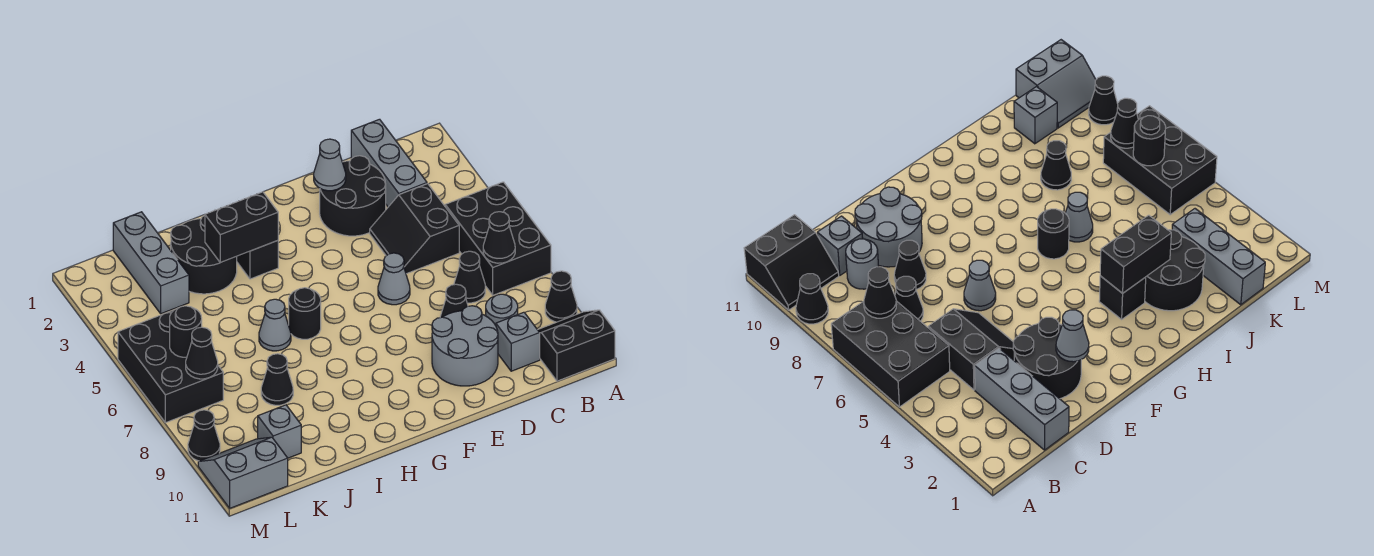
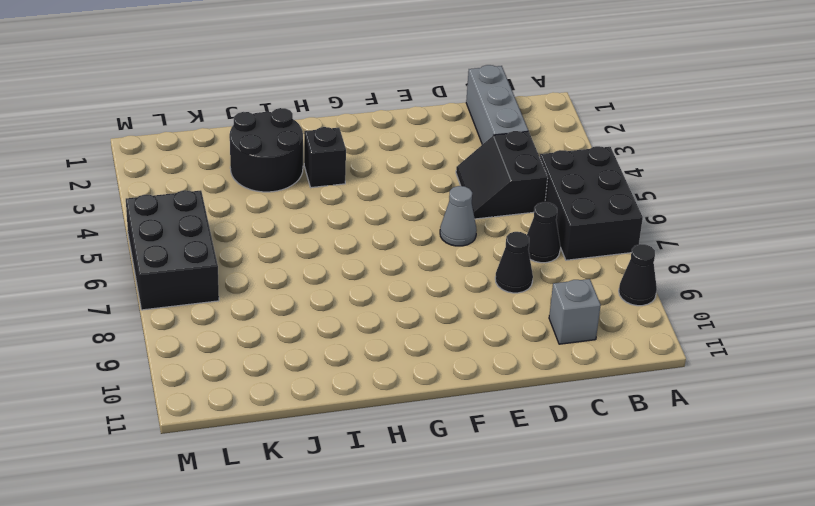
none -> black slope A10:B11 level 1 top 11
none -> grey round brick C9 level 1
none -> black round brick D2:E3 level 1

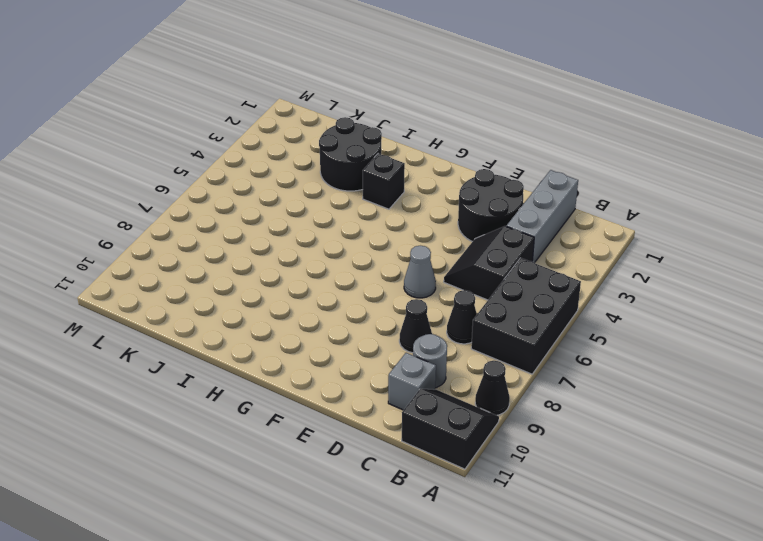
none -> grey round brick D9:E10 level 1
none -> black round brick H6 level 1
none -> grey cone I6 level 1

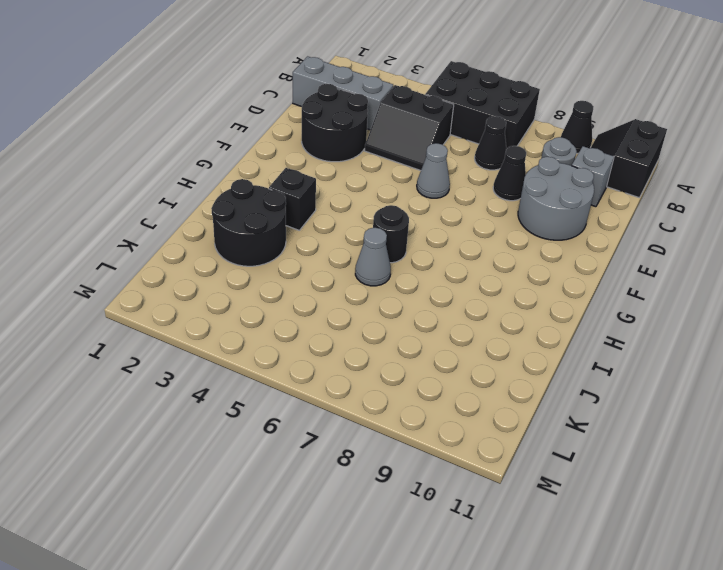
none -> black cone J8 level 1
none -> grey brick K1:K3 level 1
none -> grey brick K10 level 1

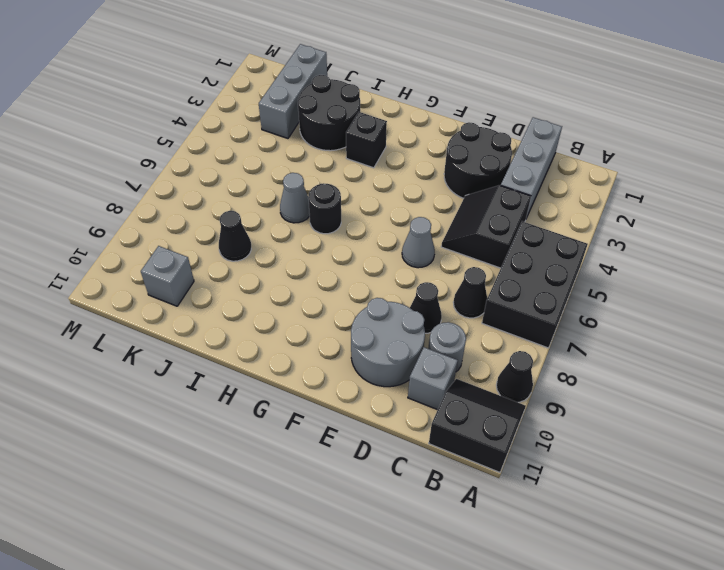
none -> black brick L5:M7 level 1
none -> grey slope L10:M11 level 1 top 11
none -> black cone M9 level 1

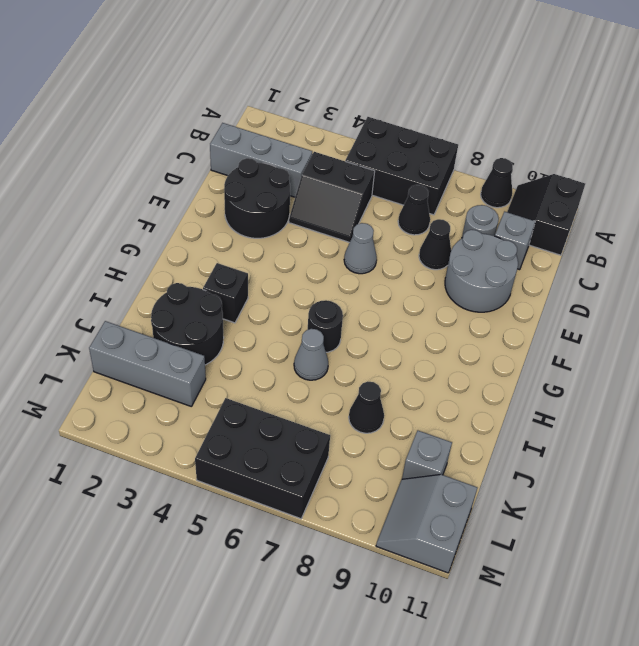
none -> black cone M9 level 1
none -> black cone B7 level 2
none -> grey cone E2 level 2

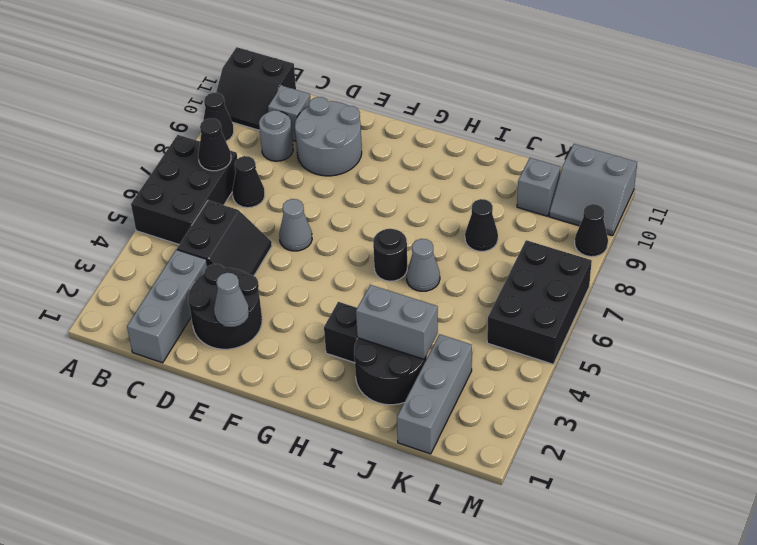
grey brick I3:J3 level 2 -> black brick H3:I3 level 2
none -> black cone D8 level 1
none -> black round brick L6 level 2
none -> black cone L7 level 2

